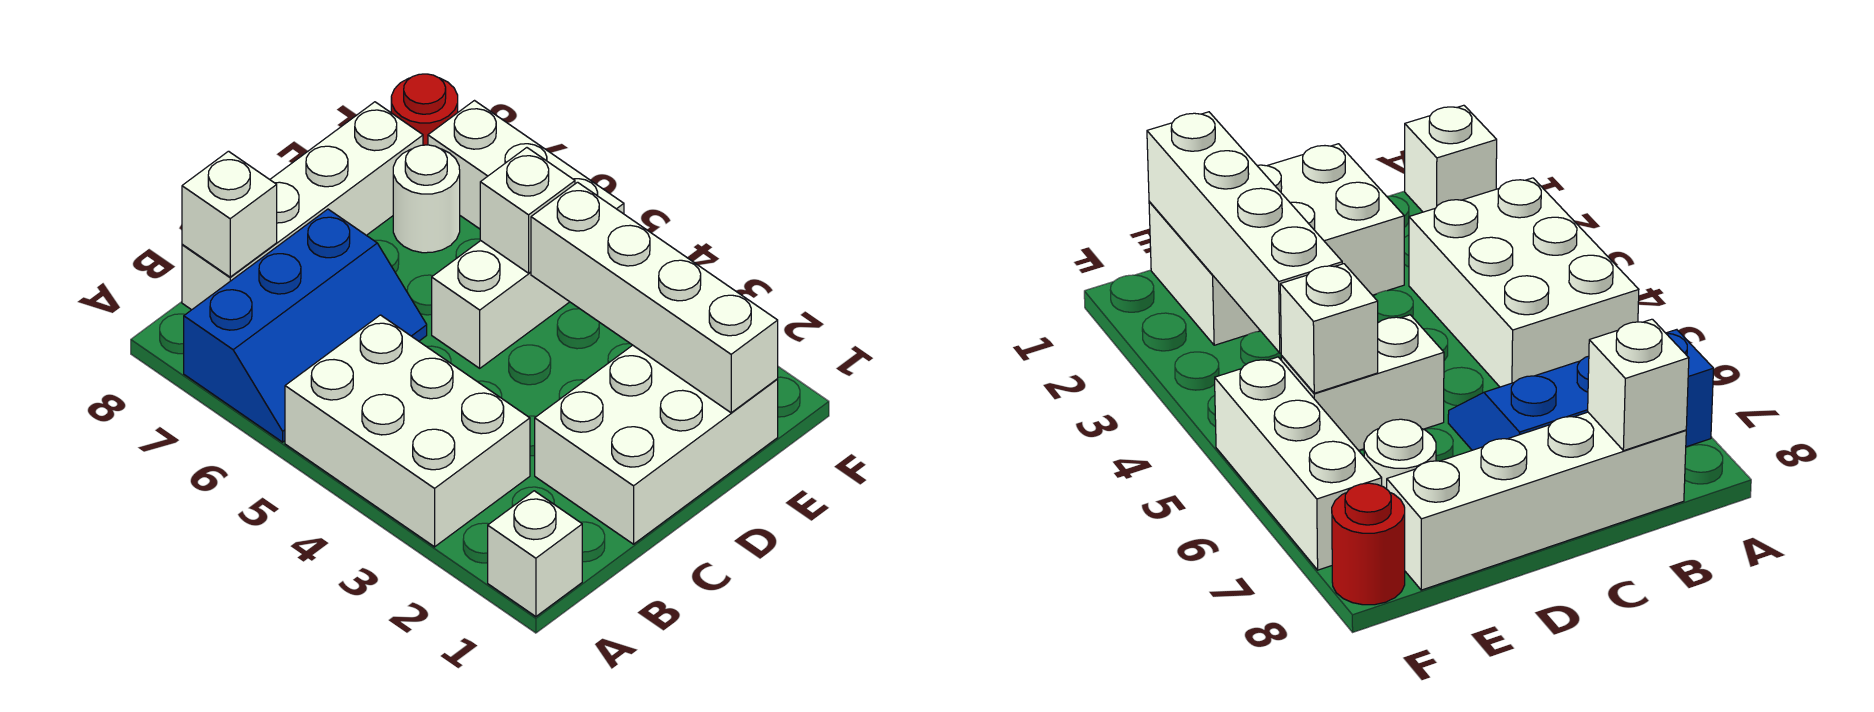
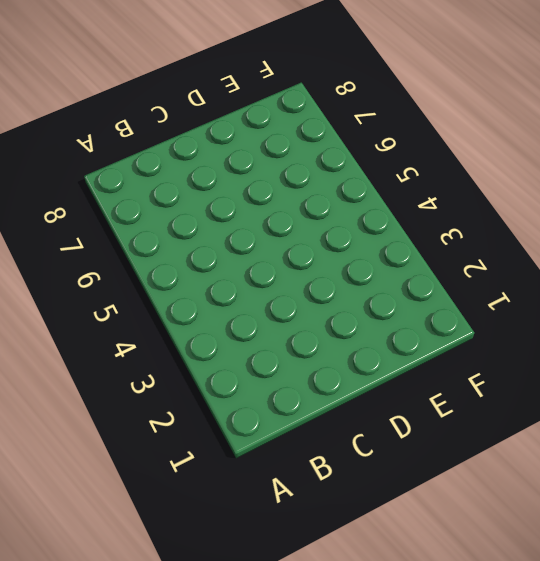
none -> white brick A1 level 1
none -> white brick A3:B5 level 1
none -> blue slope A6:C7 level 1 top 7

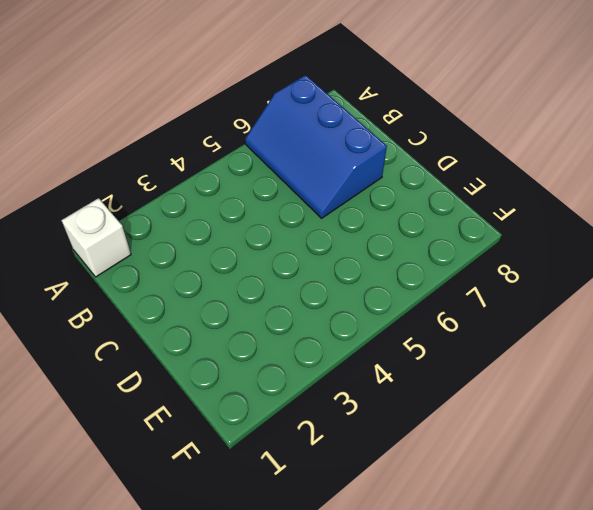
none -> white brick A3:B5 level 1
none -> white brick B8:E8 level 1
none -> white brick C1:E2 level 1

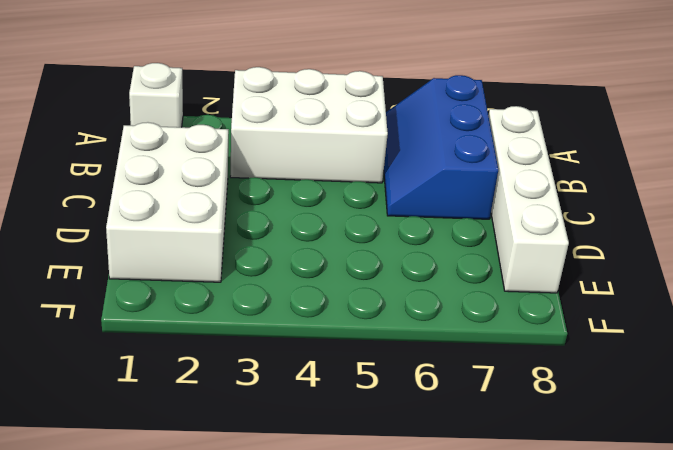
none -> white brick D5:E5 level 1
none -> white round brick E7 level 1
none -> white brick F5:F7 level 1

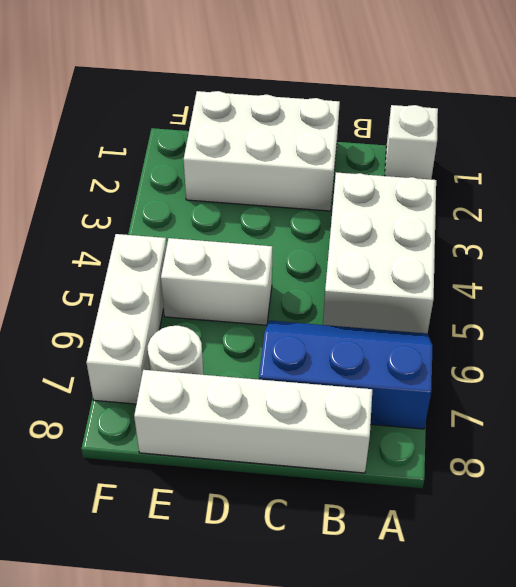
none -> red round brick F8 level 1
none -> white brick B8 level 2
none -> white brick E1:E4 level 2

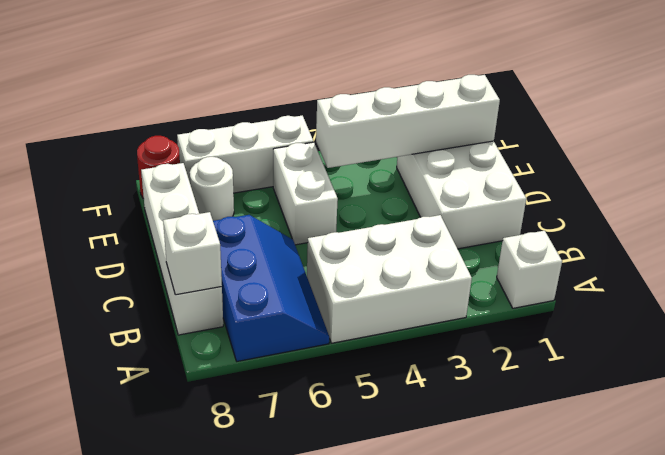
none -> white brick E5 level 2

